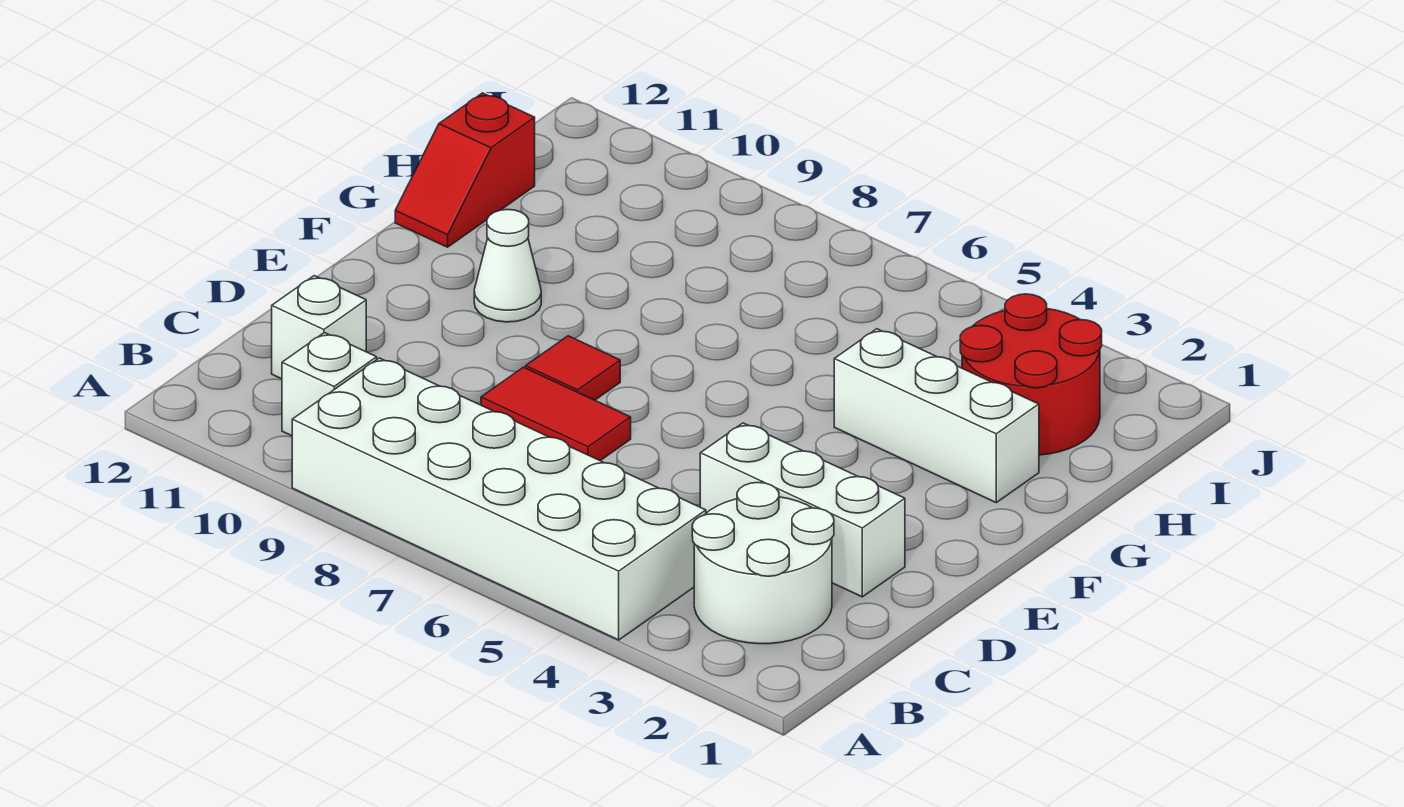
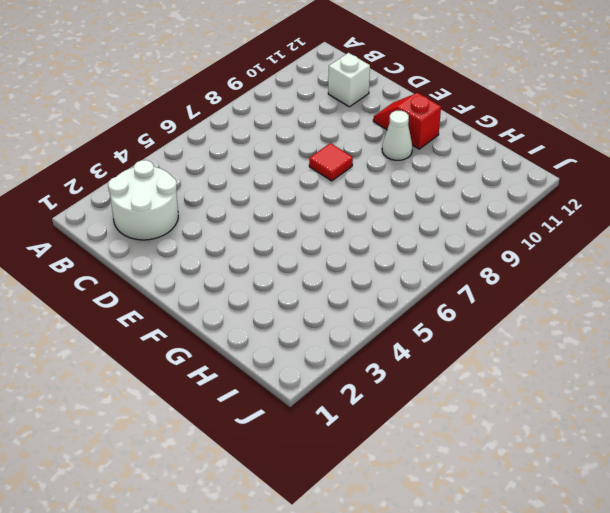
red slope E11:F11 level 1 top F -> red slope G12:H12 level 1 top H
none -> white brick A4:B9 level 1
none -> white brick B10 level 1

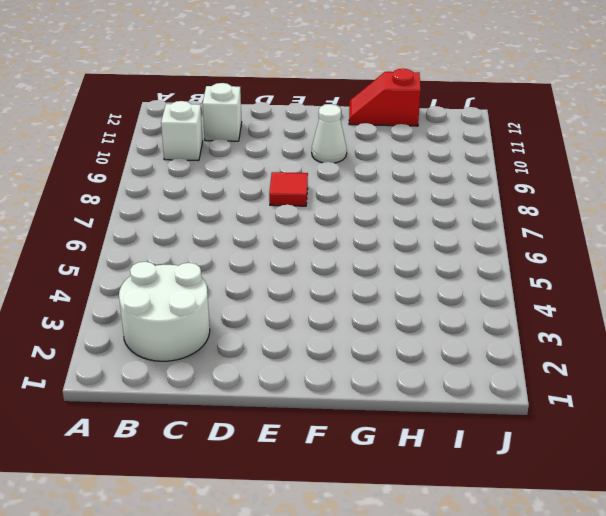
none -> white brick A4:B9 level 1
none -> white brick D2:D4 level 1

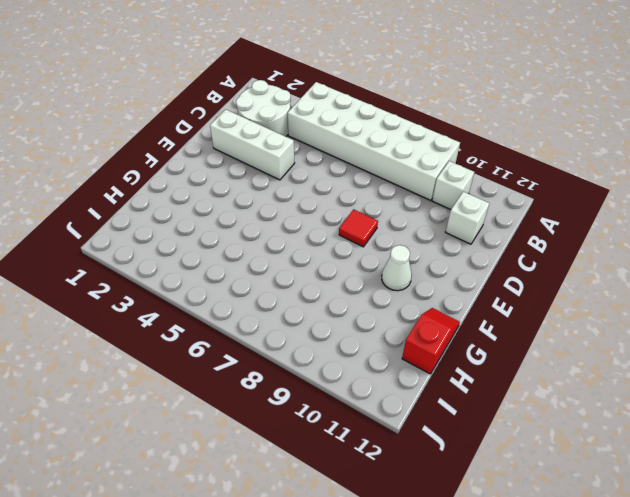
none -> red tile D7:D8 level 1
none -> white brick G2:G4 level 1

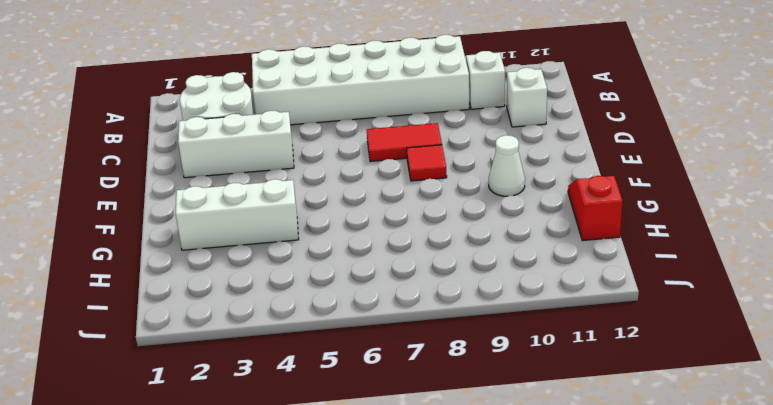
none -> red round brick H2:I3 level 1

